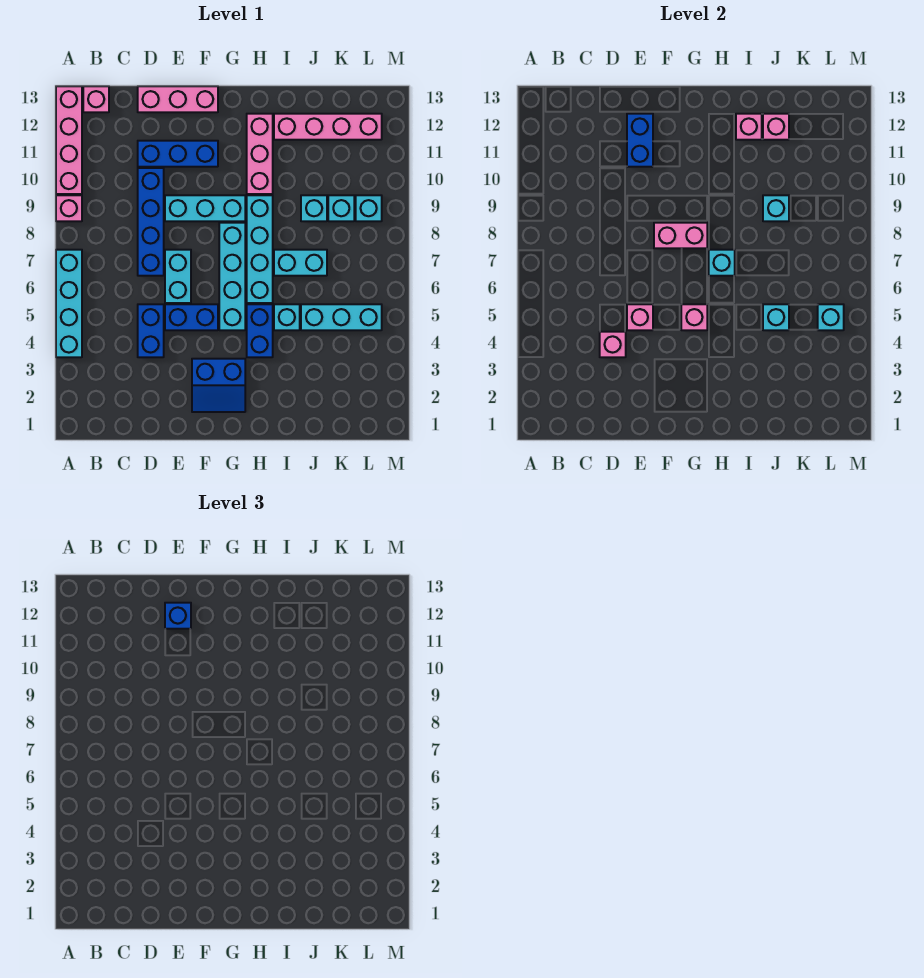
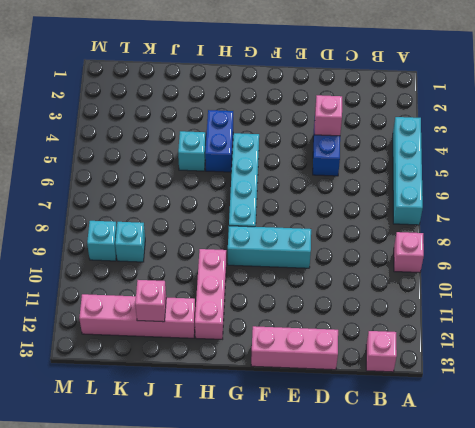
none -> pink brick A10:A13 level 1
none -> blue brick D7:D10 level 1
none -> blue brick D11:F11 level 1
none -> blue brick E5:F5 level 1

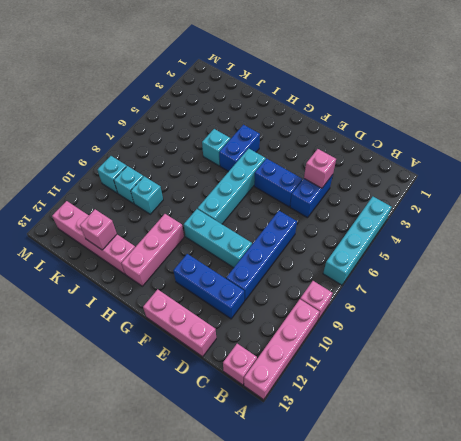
none -> cyan brick E6:E7 level 1
none -> blue slope F2:G3 level 1 top 3
none -> cyan brick H6:H9 level 1
none -> cyan brick I7:J7 level 1

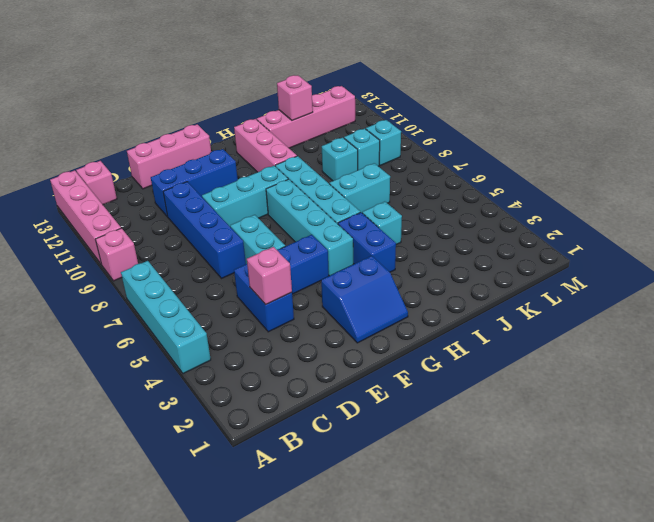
none -> cyan brick J5:L5 level 1
none -> pink brick E5 level 2
none -> blue brick E11:E12 level 2
none -> pink brick F8:G8 level 2

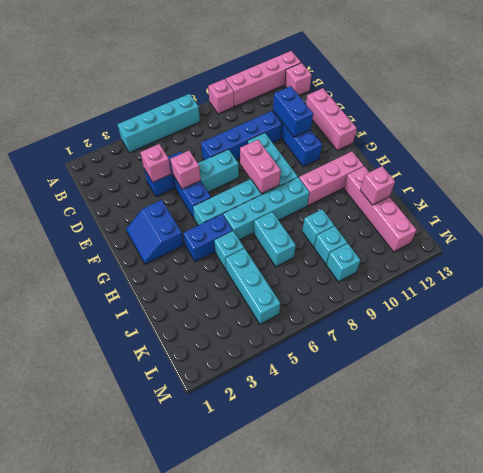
blue brick D11:E11 level 2 -> blue brick E11:E12 level 2
none -> pink brick G5 level 2
none -> cyan brick H7 level 2
none -> pink brick I12 level 2
none -> cyan brick J5 level 2

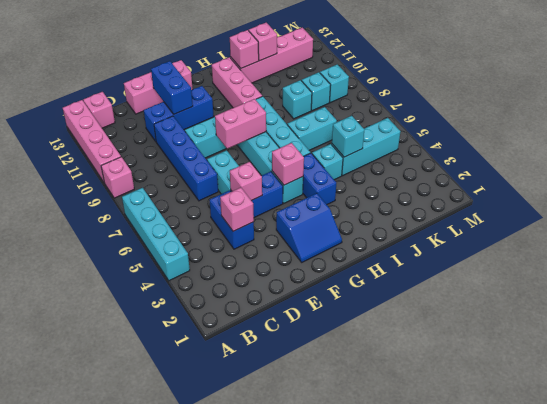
none -> cyan brick H7 level 2
none -> cyan brick J9 level 2
none -> cyan brick L5 level 2
none -> blue brick E12 level 3

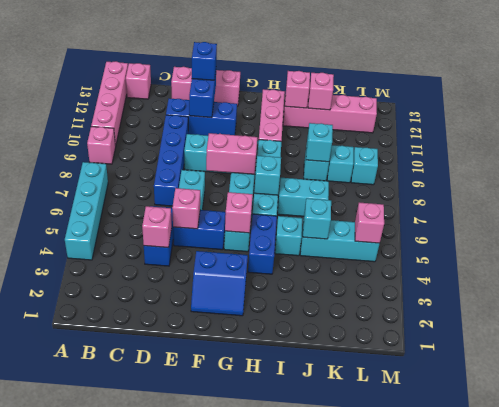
pink brick L5 level 2 -> cyan brick L5 level 2

